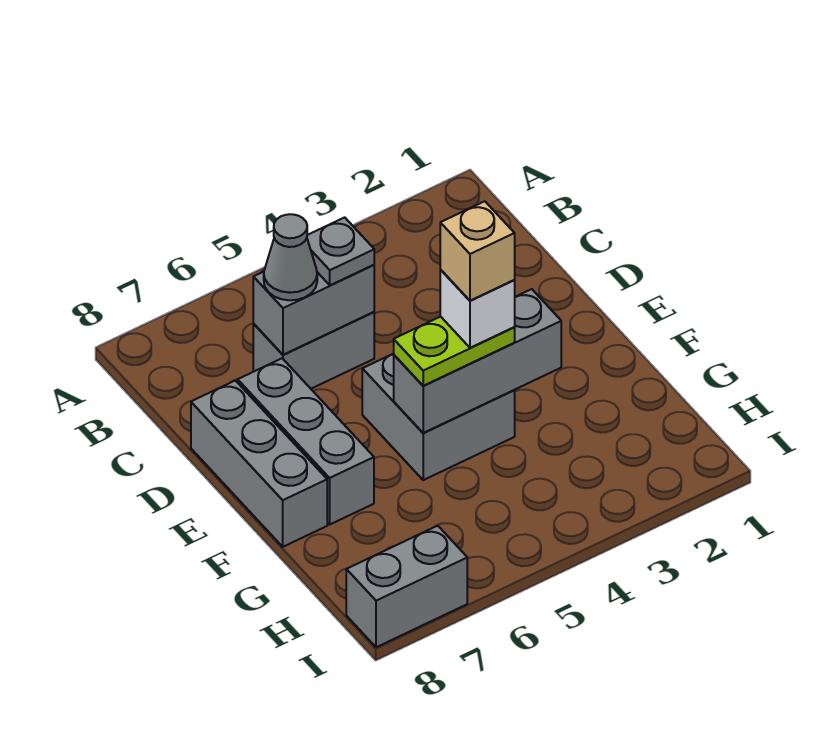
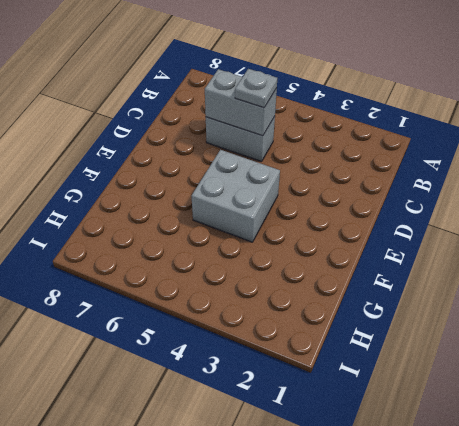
none -> grey brick D7:F7 level 1
none -> grey brick D8:F8 level 1
none -> grey brick I7:I8 level 1

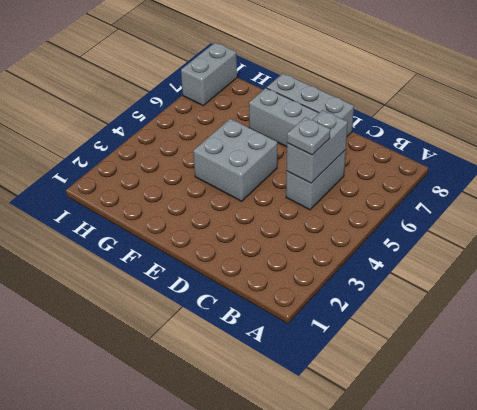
none -> grey brick F3:F5 level 2
none -> grey cone C6 level 3
none -> lime plate F4:F5 level 3

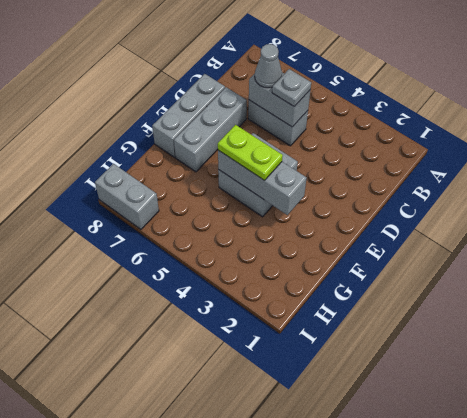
none -> white brick F4 level 4
none -> tan brick F4 level 5

